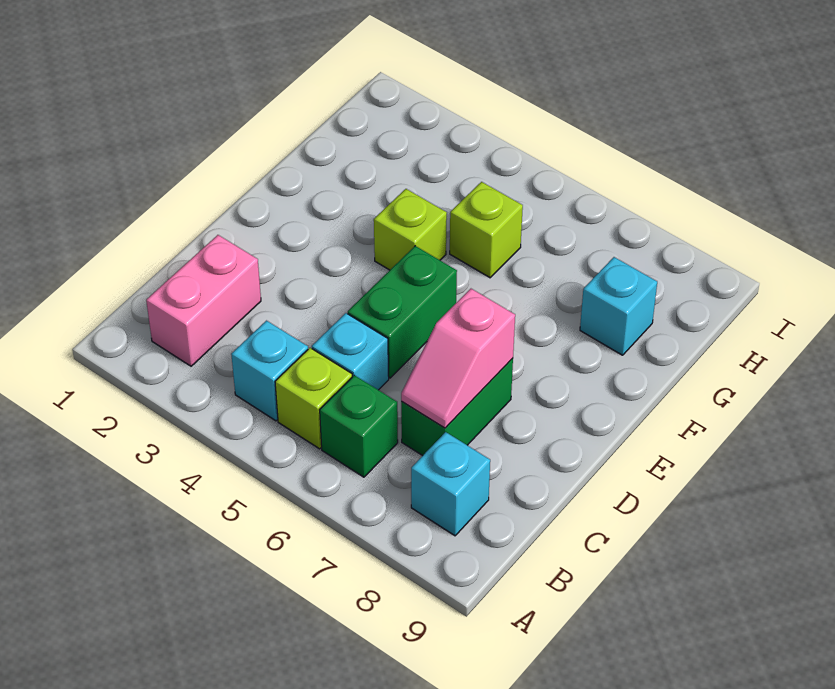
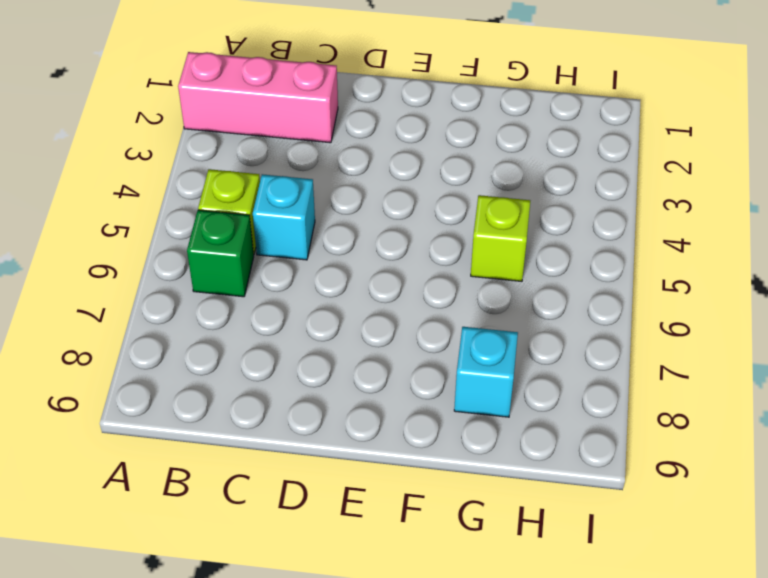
pink brick A2:C2 level 1 -> pink brick B2:C2 level 1
none -> cyan brick B4 level 1
none -> cyan brick B8 level 1
none -> green brick C7:D7 level 1

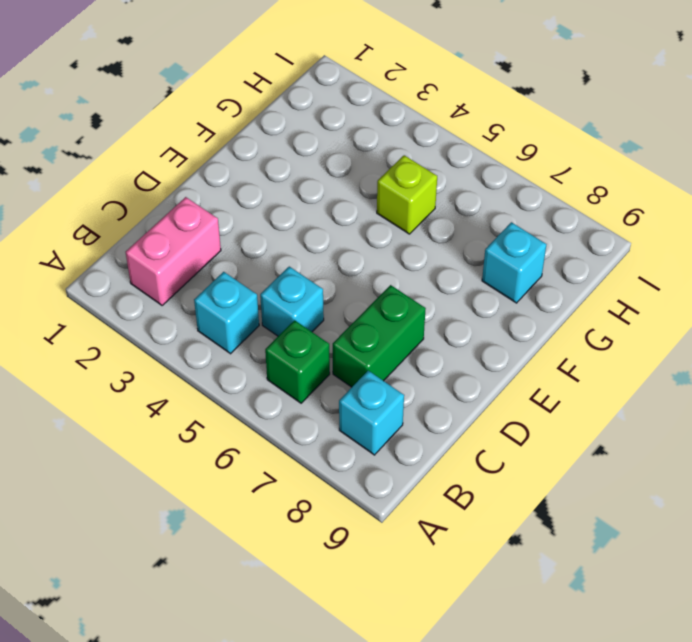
none -> lime brick B5 level 1
none -> green brick D5:E5 level 1
none -> lime brick F4 level 1

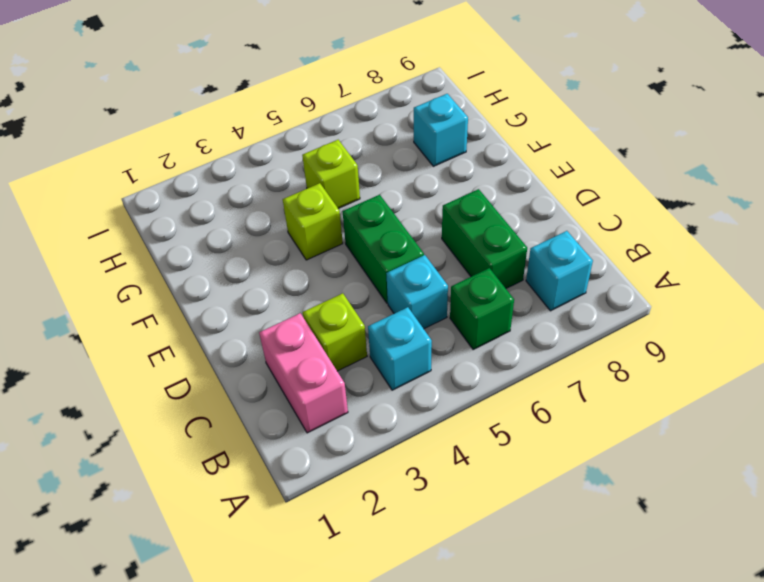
lime brick C3 level 1 -> lime brick B5 level 1
none -> pink slope C7:D7 level 2 top D

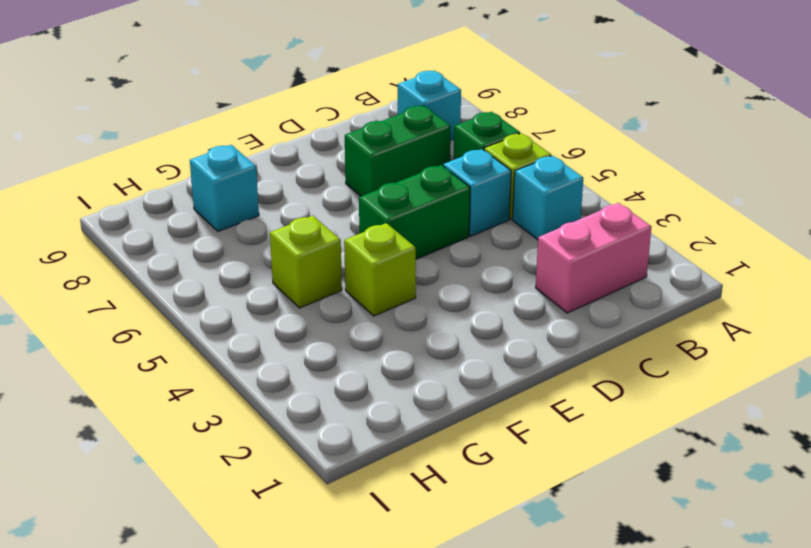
none -> pink slope C7:D7 level 2 top D

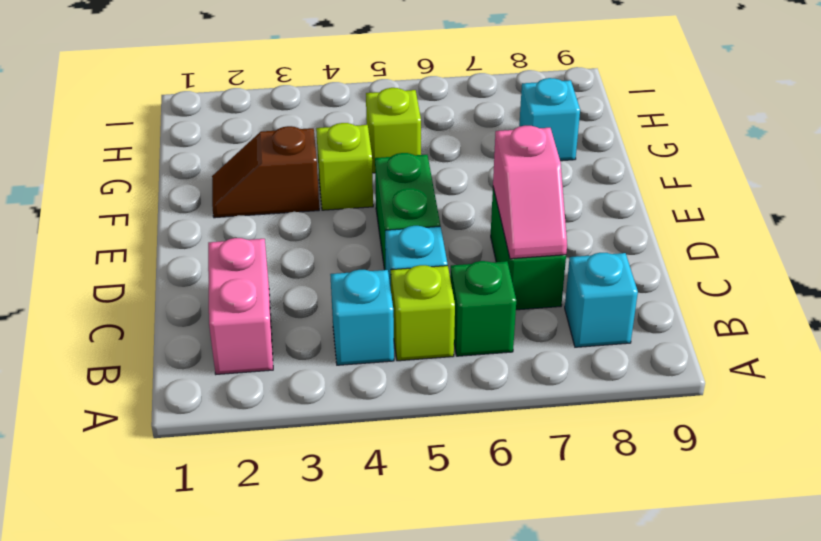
brown slope F2:F3 level 1 top 3 -> none

